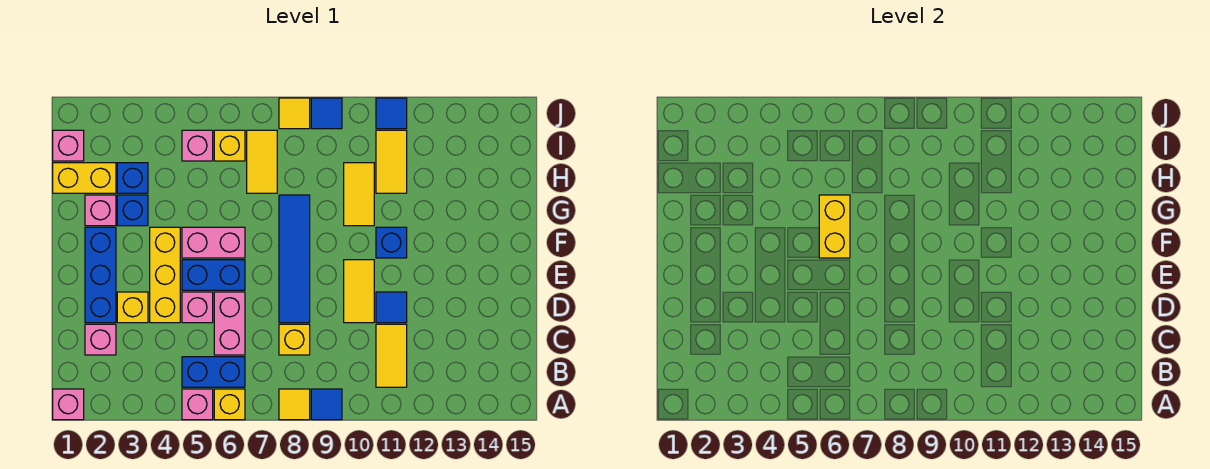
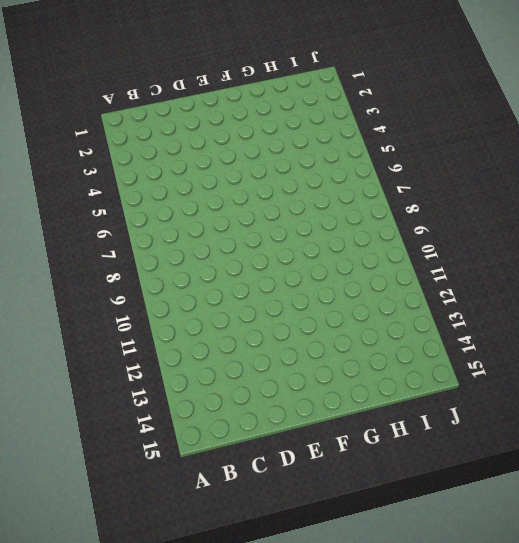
none -> pink brick A1 level 1
none -> pink brick A5 level 1
none -> yellow brick A6 level 1
none -> yellow tile A8 level 1

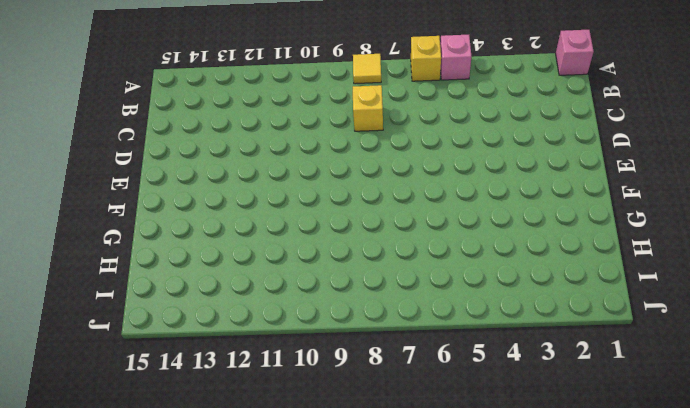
none -> blue tile A9 level 1
none -> blue brick B5:B6 level 1
none -> yellow tile B11:C11 level 1
none -> pink brick C2 level 1

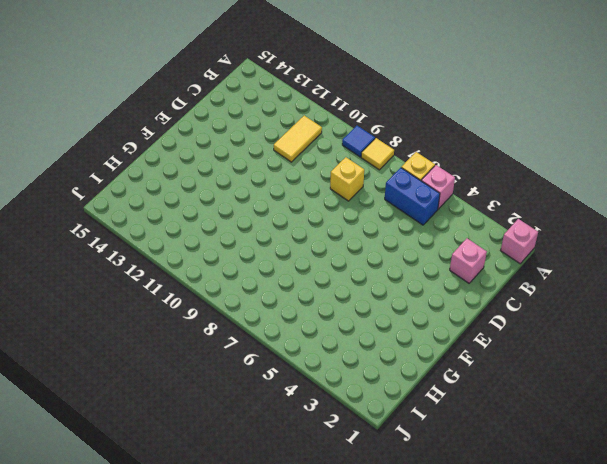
none -> pink brick C6:D6 level 1
none -> blue brick D2:F2 level 1
none -> yellow brick D3 level 1
none -> yellow brick D4:F4 level 1

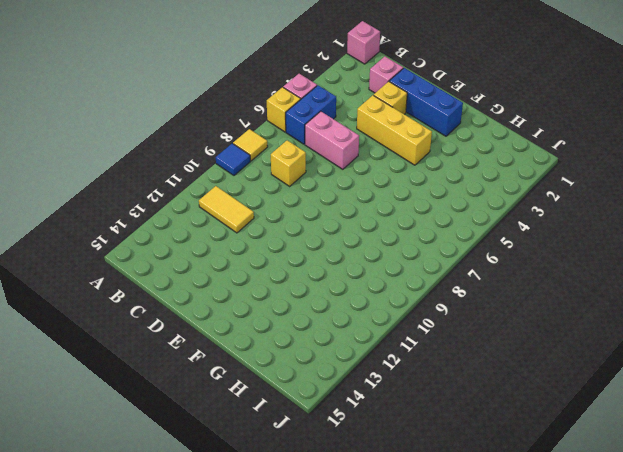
none -> pink brick D5 level 1
none -> blue tile D8:G8 level 1
none -> yellow tile D10:E10 level 1
none -> blue tile D11 level 1

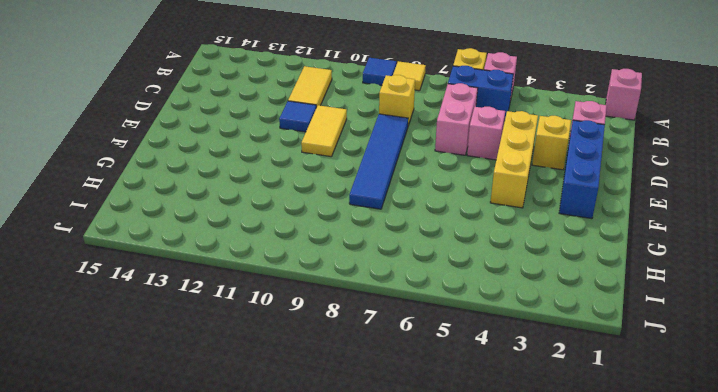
none -> blue brick E5:E6 level 1
none -> pink brick F5:F6 level 1
none -> blue brick F11 level 1
none -> pink brick G2 level 1

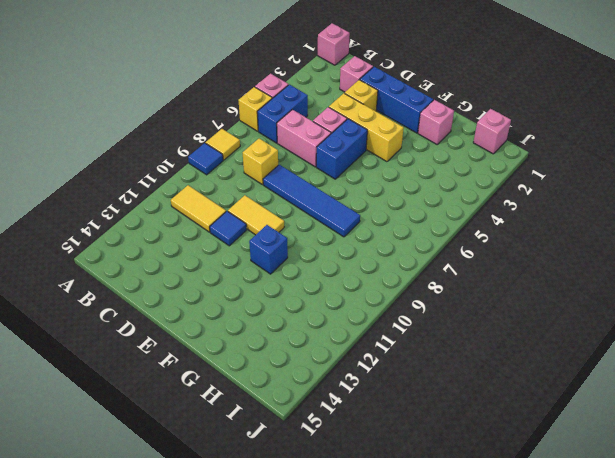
none -> pink brick F5:F6 level 1
none -> blue brick G3 level 1
none -> yellow tile G10:H10 level 1
none -> yellow brick H1:H2 level 1

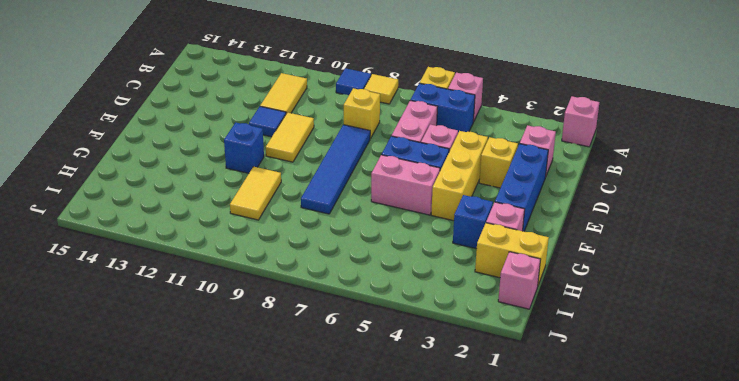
none -> blue brick H3 level 1
none -> yellow tile H7:I7 level 1
none -> yellow tile H11:I11 level 1
none -> pink brick I5 level 1

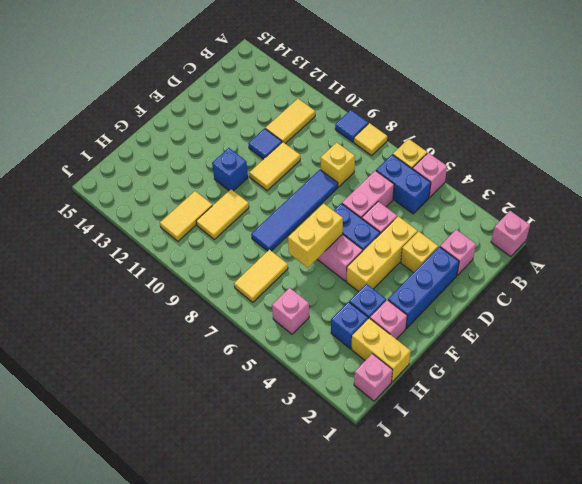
none -> yellow brick I6 level 1
none -> yellow tile J8 level 1
none -> blue tile J9 level 1
none -> blue tile J11 level 1

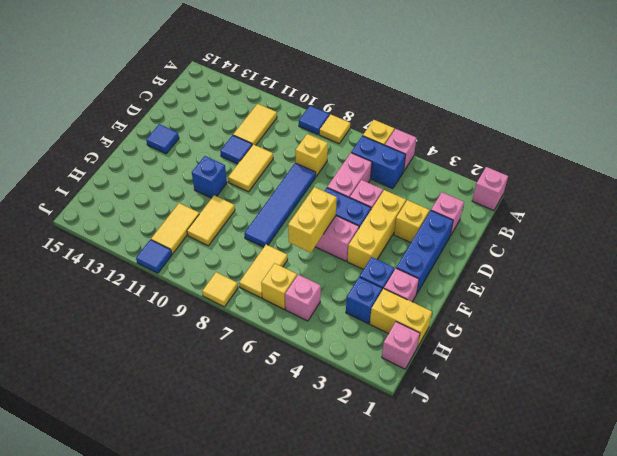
blue tile E14 level 1 -> blue tile J9 level 1

